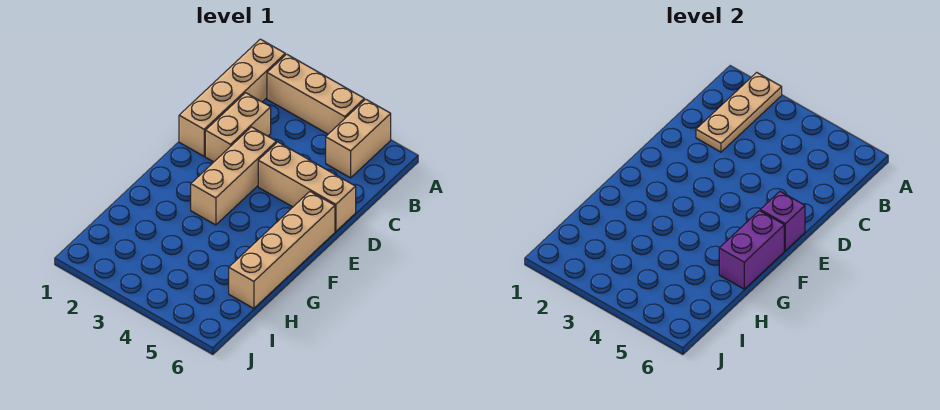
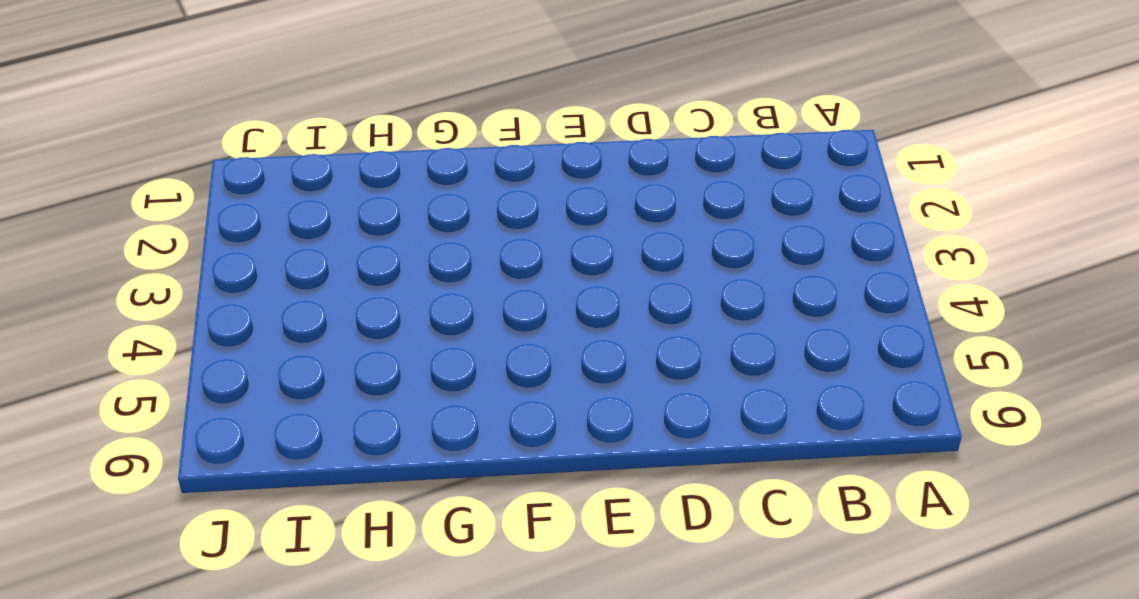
none -> tan brick A1:D1 level 1
none -> tan brick A2:A4 level 1

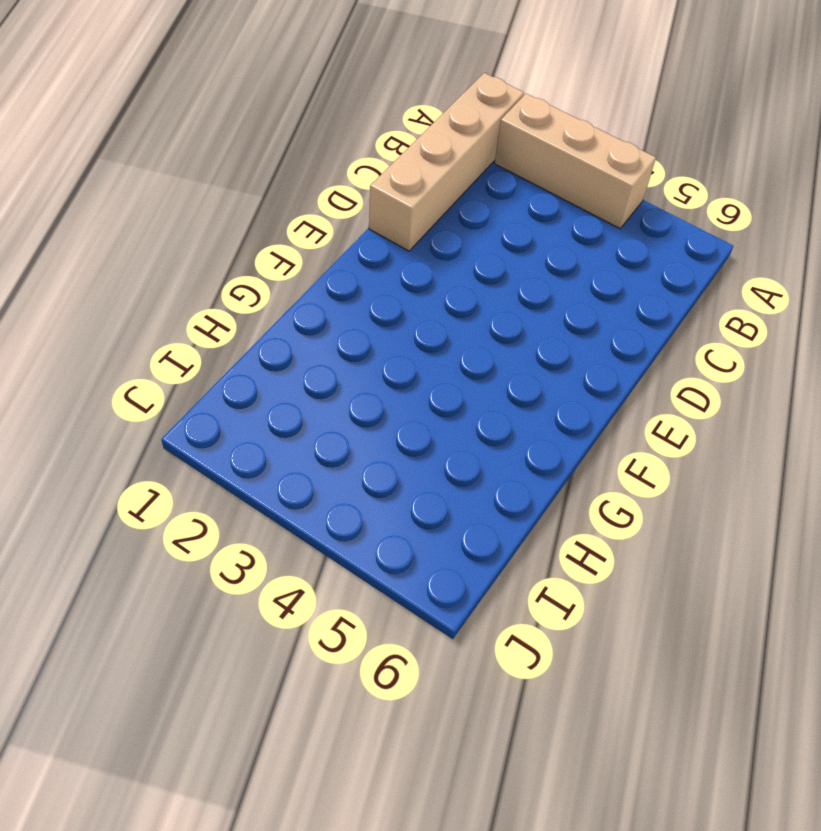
none -> tan brick A5:B5 level 1
none -> tan brick C2:D2 level 1

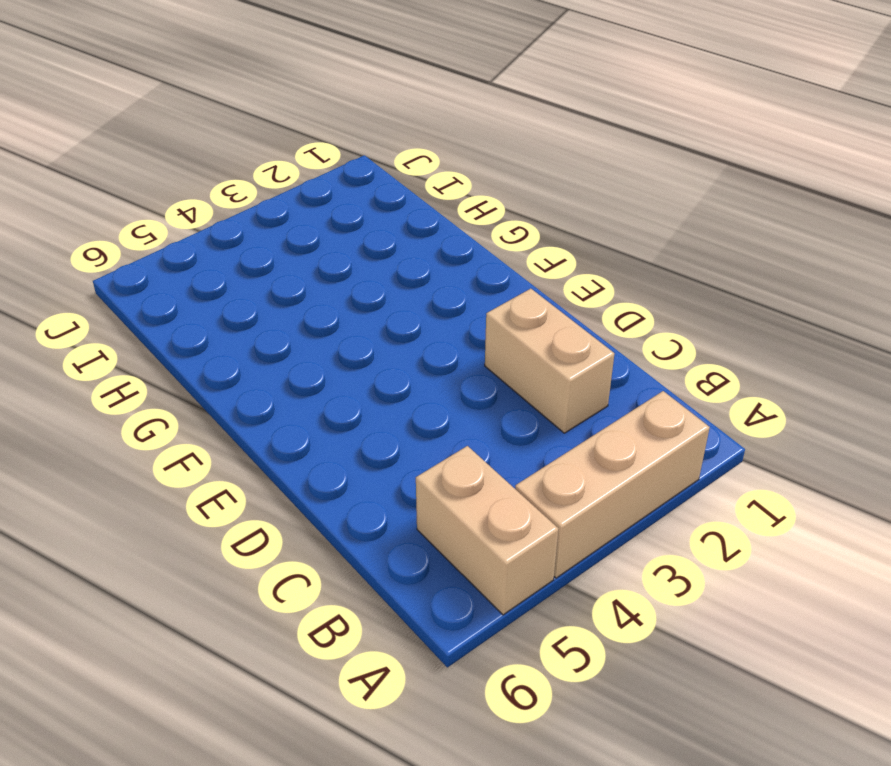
none -> tan brick A1:D1 level 1
none -> tan brick D3:F3 level 1

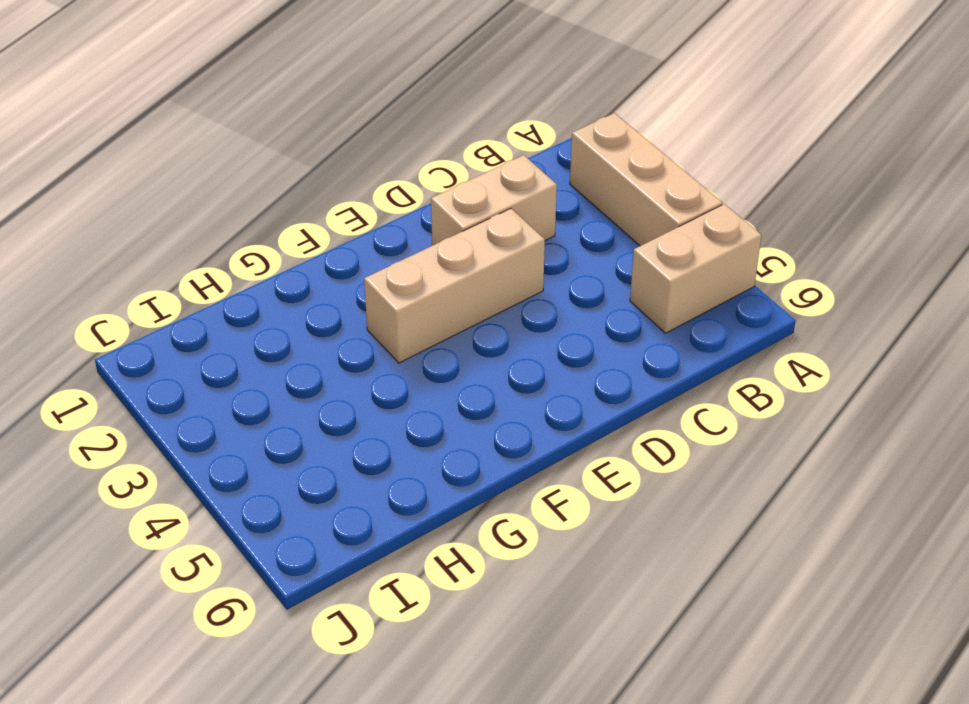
none -> tan brick A1:D1 level 1
none -> tan brick D4:D6 level 1

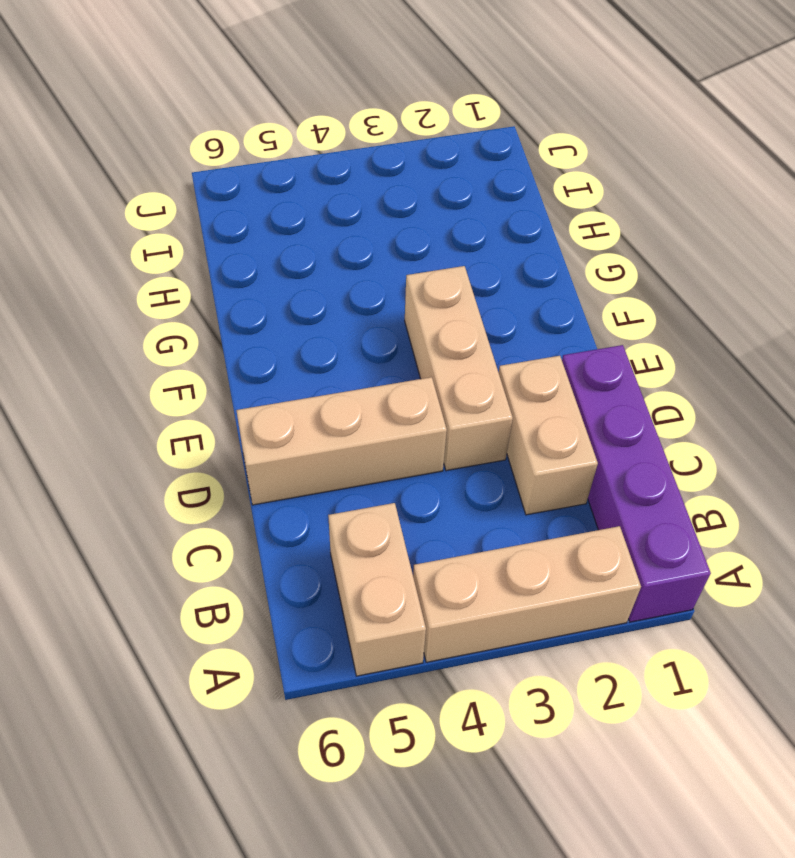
purple brick A1:D1 level 1 -> tan brick A1:D1 level 1
none -> tan brick E6:H6 level 1
none -> tan plate A2:C2 level 2

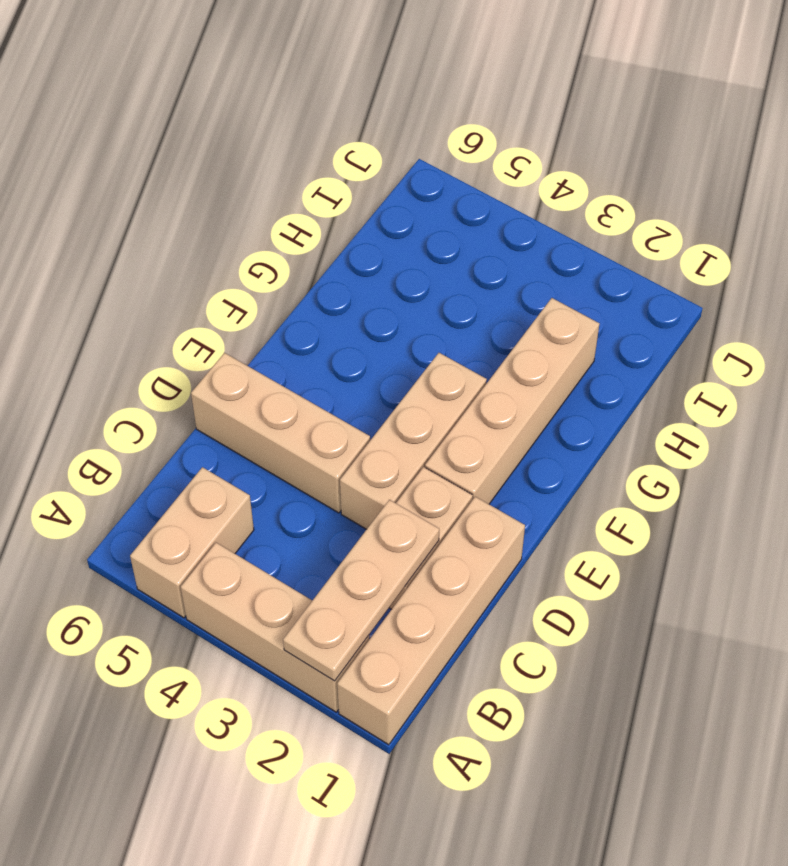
tan brick E2:H2 level 1 -> tan brick E6:H6 level 1
none -> purple brick E6 level 2
none -> purple brick F6:G6 level 2

